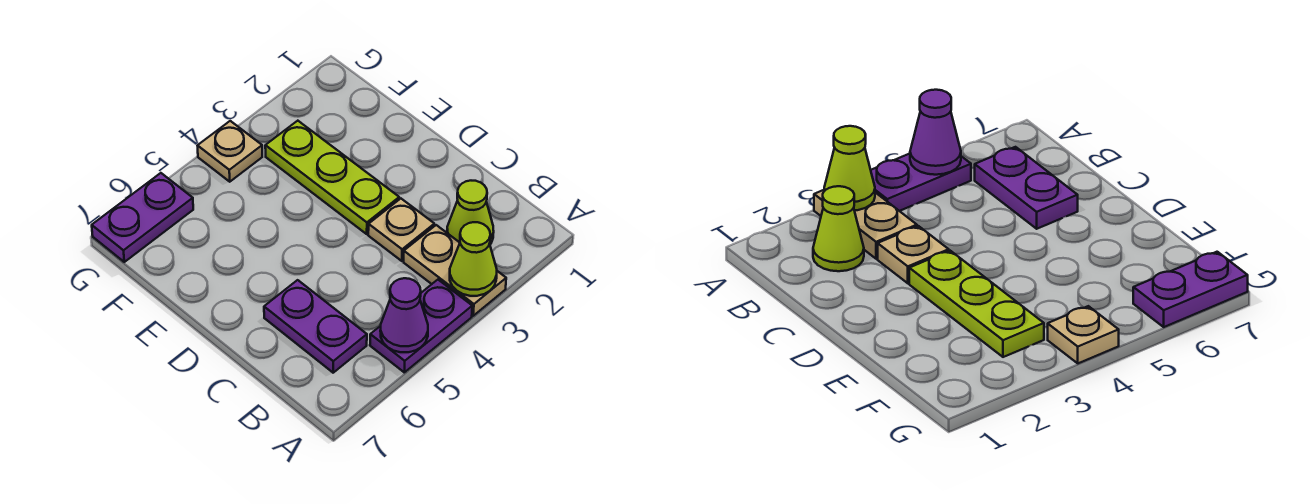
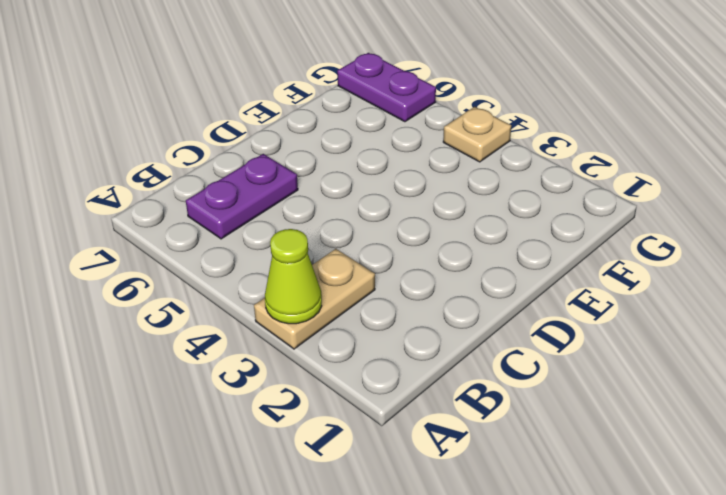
none -> purple plate A4:A5 level 1
none -> lime cone B2 level 1

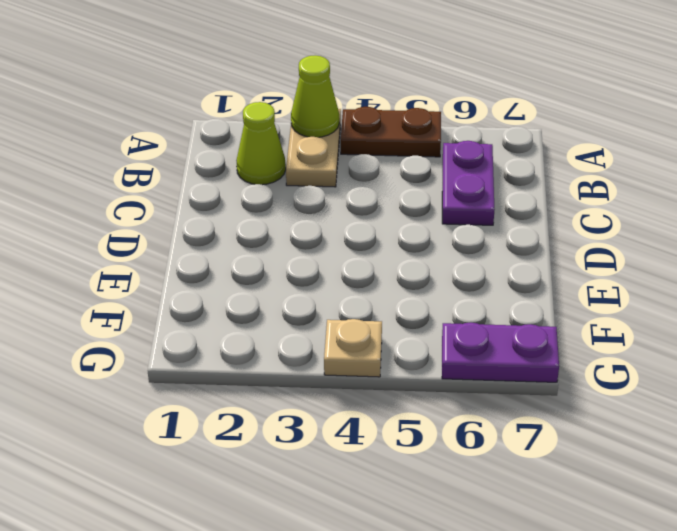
brown plate A4:A5 level 1 -> purple plate A4:A5 level 1
none -> tan plate C3 level 1
none -> lime plate D3:F3 level 1

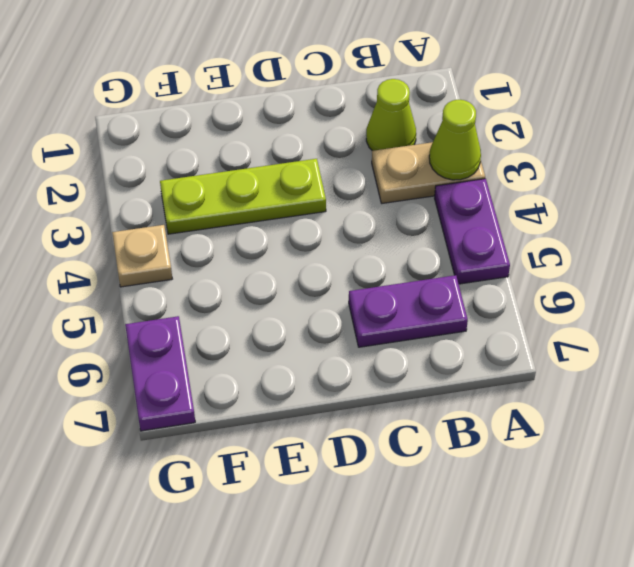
none -> tan plate C3 level 1
none -> purple cone A5 level 2

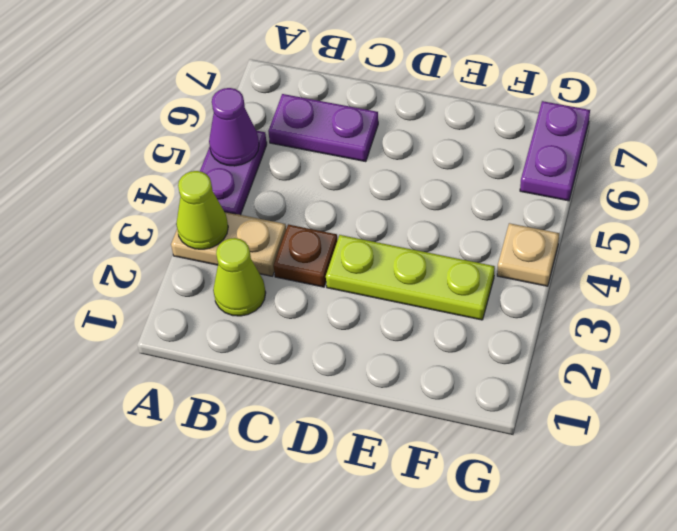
brown plate C3 level 1 -> tan plate C3 level 1

